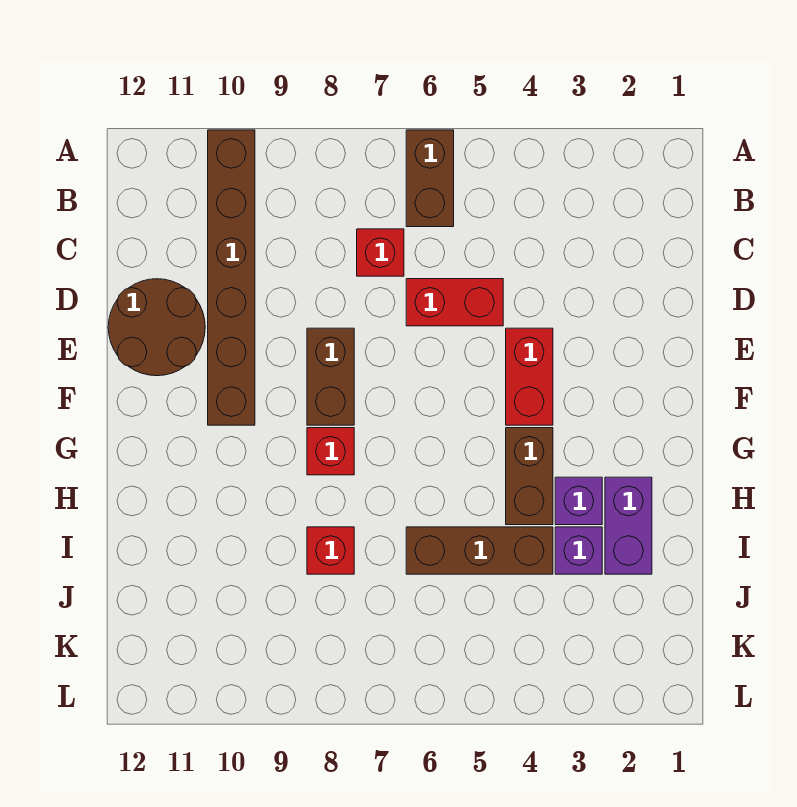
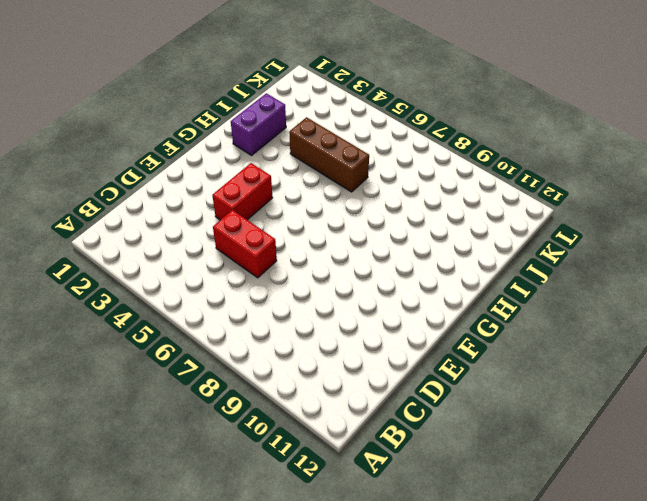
none -> brown brick A6:B6 level 1
none -> brown brick A10:F10 level 1
none -> red brick C7 level 1

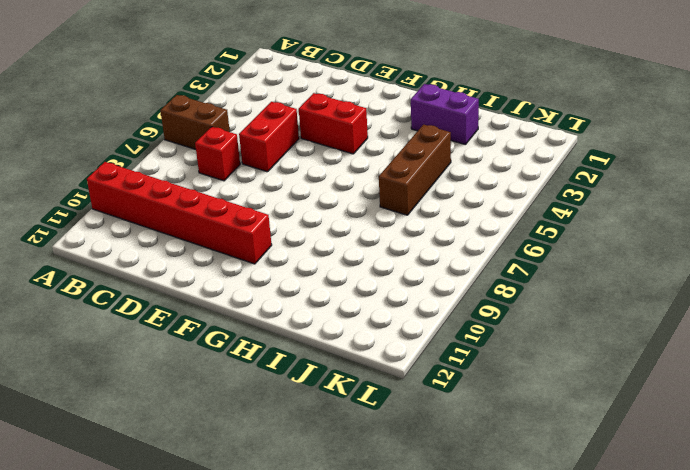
red brick A10:F10 level 1 -> brown brick A10:F10 level 1
none -> brown round brick D11:E12 level 1
none -> brown brick E8:F8 level 1
none -> brown brick G4:H4 level 1

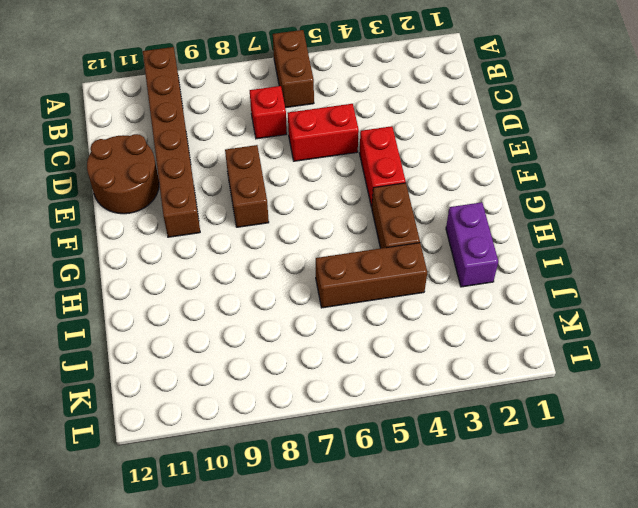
none -> red brick G8 level 1
none -> purple brick H3 level 1
none -> purple brick I3 level 1

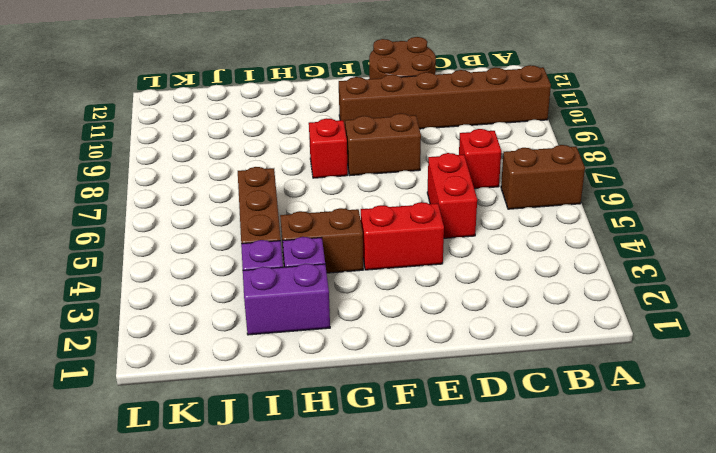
none -> red brick I8 level 1

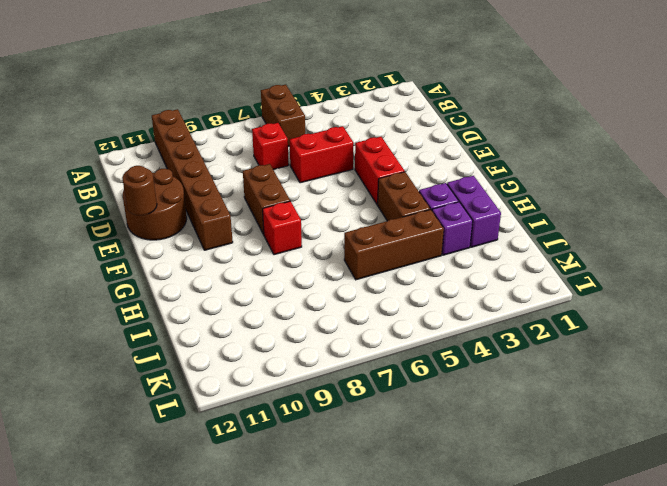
brown round brick E12 level 2 -> none
none -> red brick I8 level 1

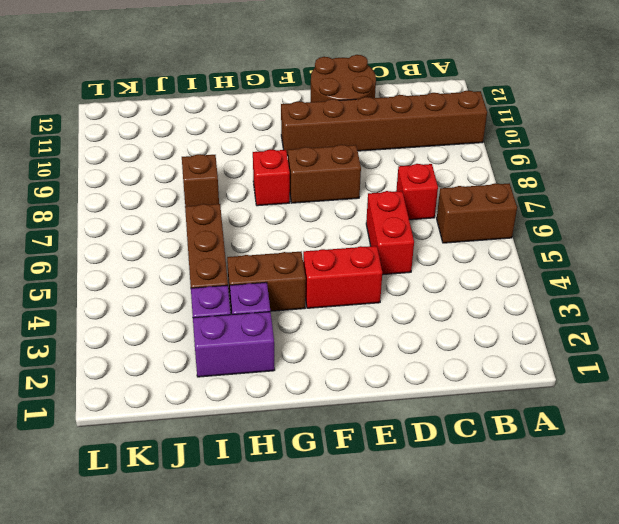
brown brick I8 level 1 -> red brick I8 level 1

